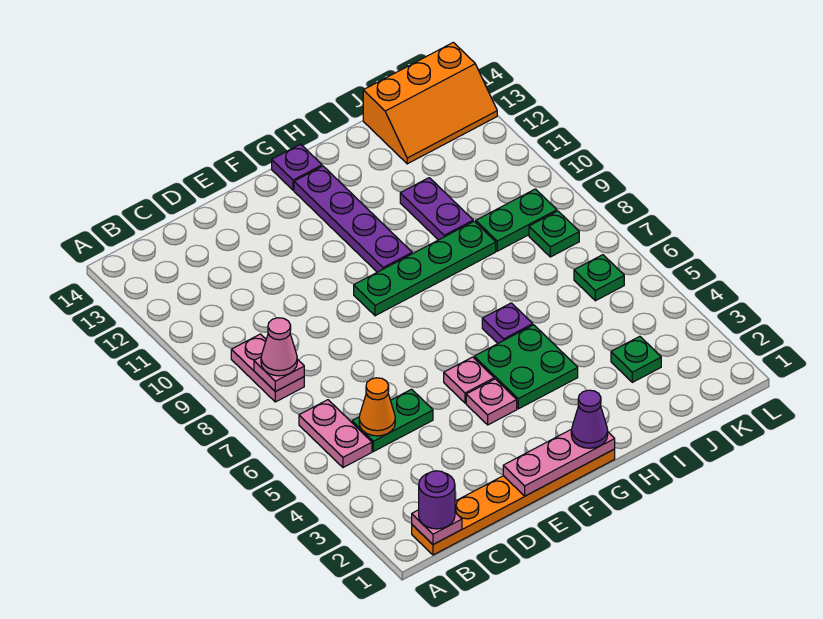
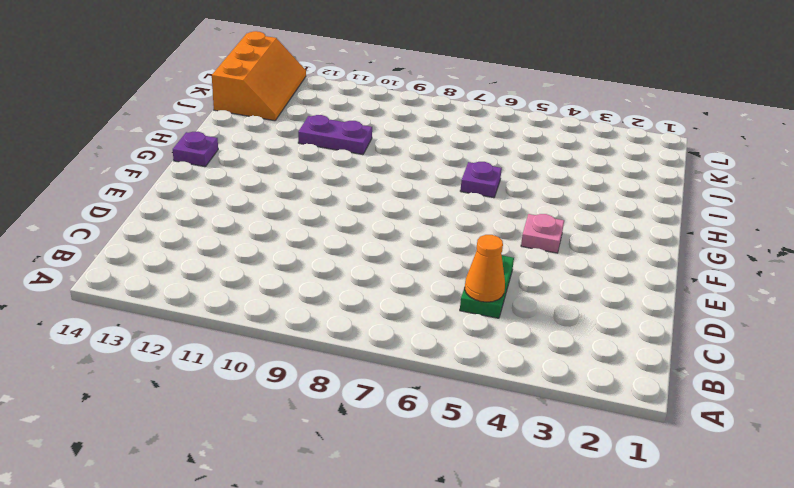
none -> orange plate B1:G1 level 1
none -> pink plate B5:B6 level 1
none -> pink plate B8:B9 level 1

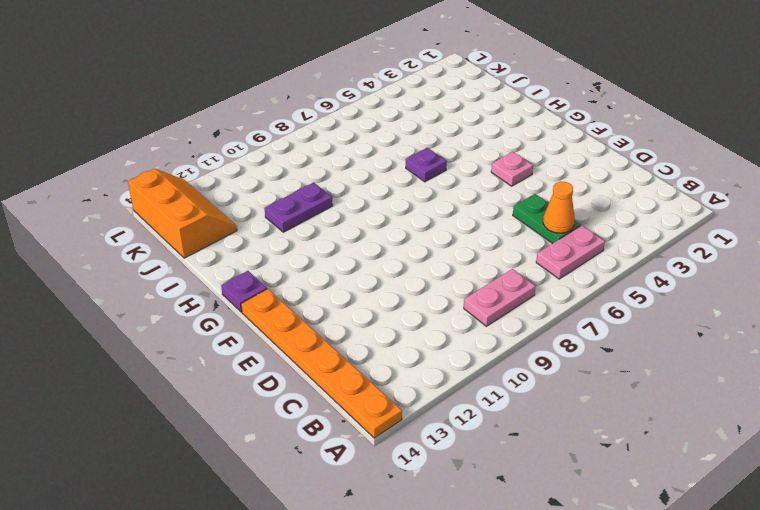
orange plate A14:F14 level 1 -> orange plate B1:G1 level 1
none -> pink plate F5 level 1
none -> green plate F9:I9 level 1
none -> green plate G4:H5 level 1

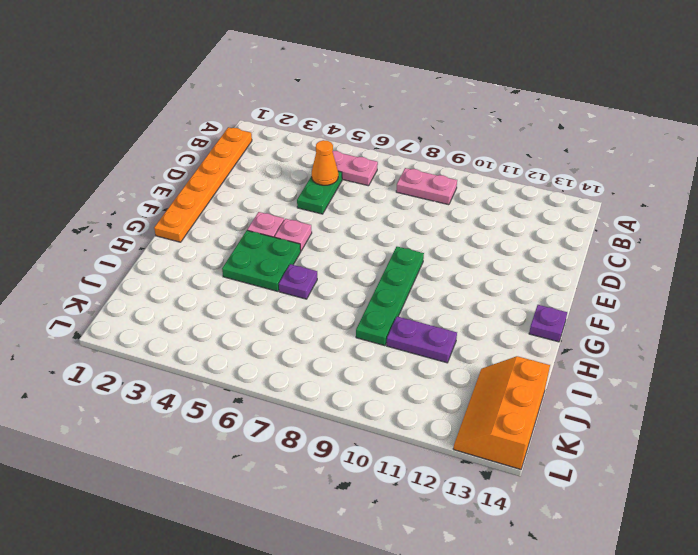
none -> purple plate G10:G13 level 1
none -> green plate J3 level 1
none -> green plate J9:K9 level 1

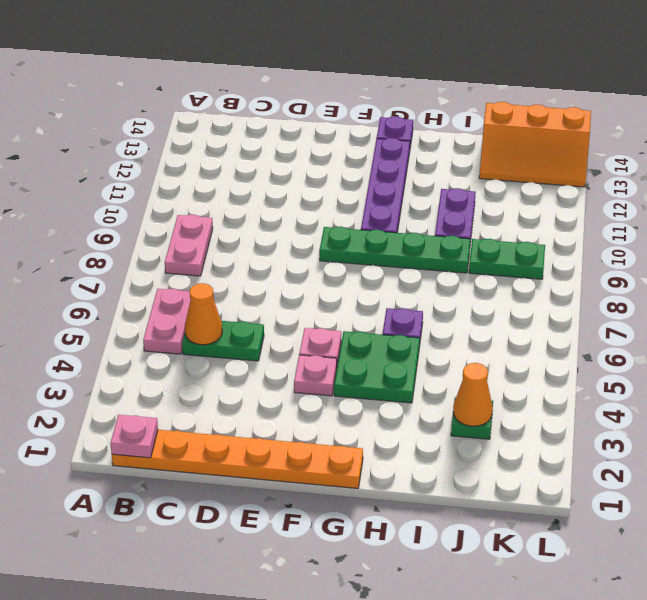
orange cone J3 level 2 -> none
none -> green plate K6 level 1
none -> green plate K8 level 1
none -> pink plate B8 level 2

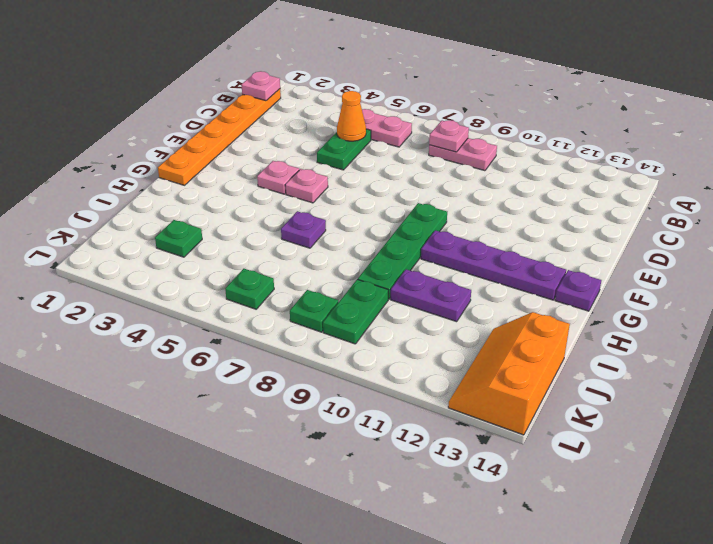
none -> green plate G4:H5 level 1
none -> pink plate E1:G1 level 2
none -> purple round brick B1 level 3

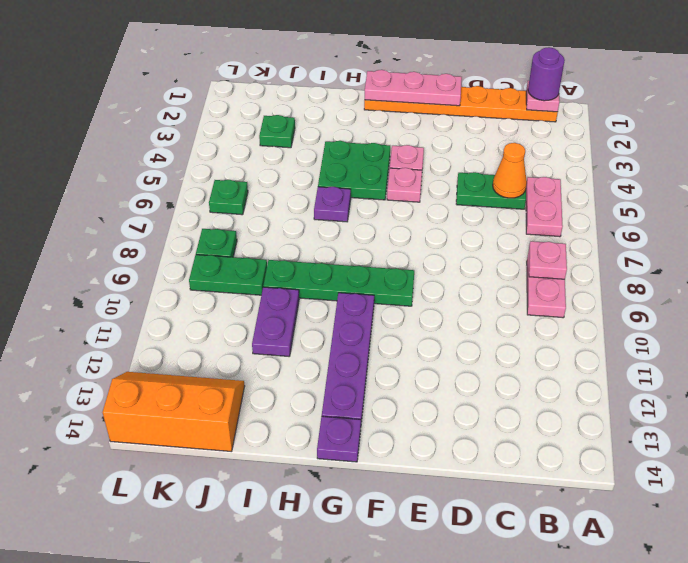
none -> pink cone B8 level 3
none -> purple cone G1 level 3

